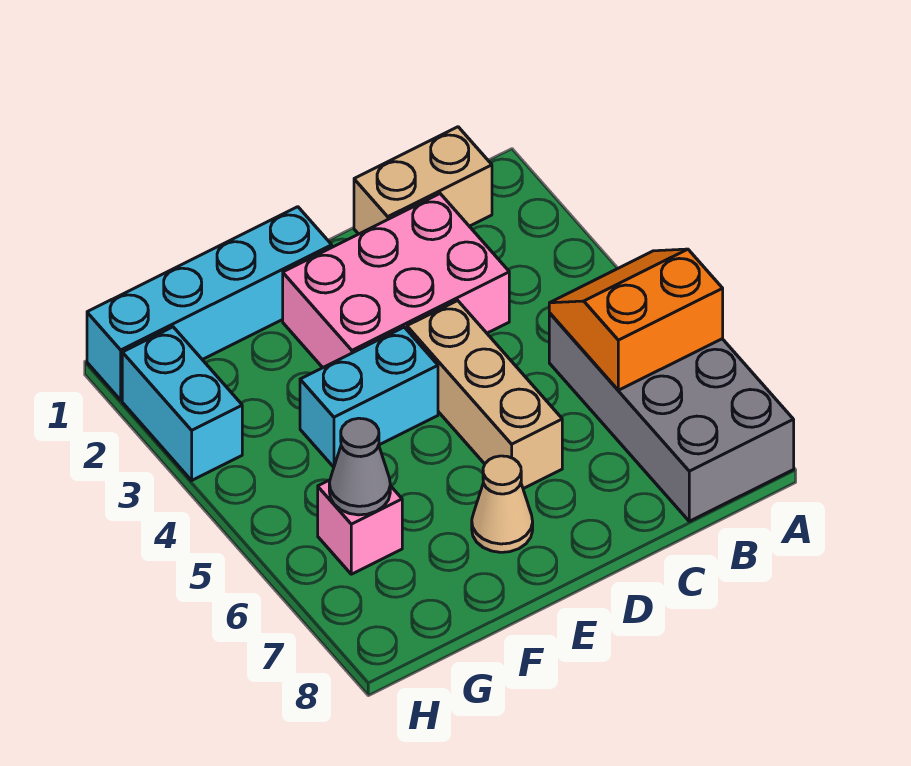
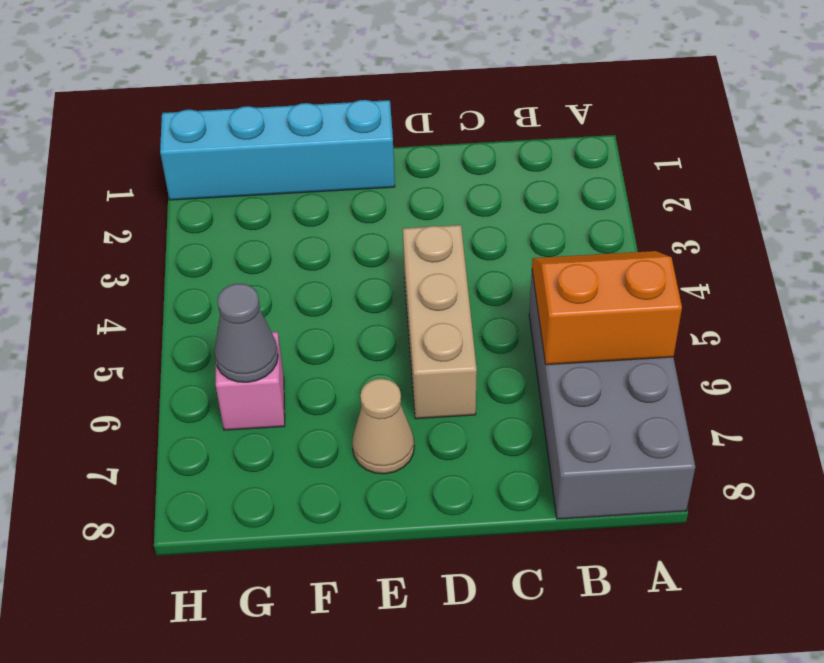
none -> tan brick B1:C1 level 1
none -> pink brick C2:E3 level 1

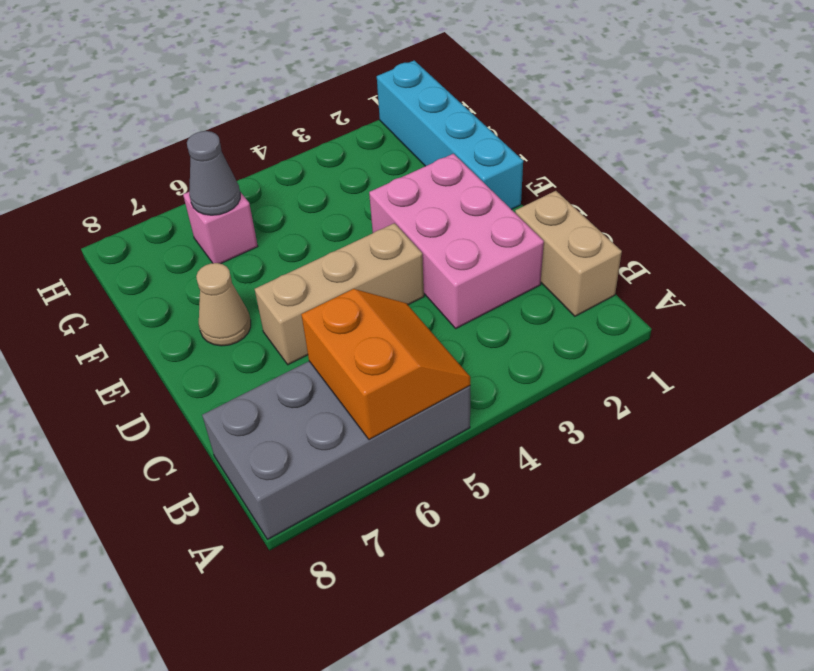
none -> cyan brick E4:F4 level 1
none -> cyan brick H2:H3 level 1

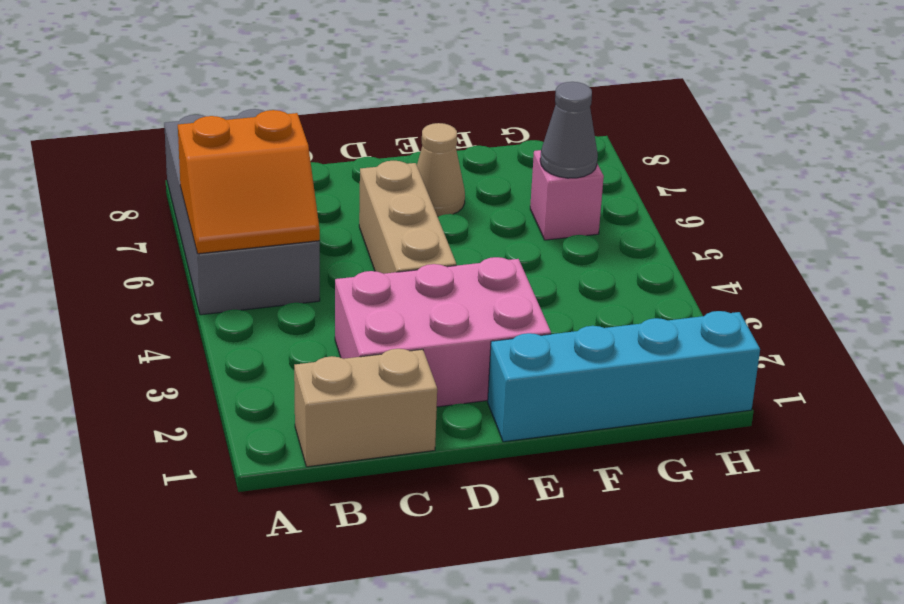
none -> cyan brick E4:F4 level 1
none -> cyan brick H2:H3 level 1

